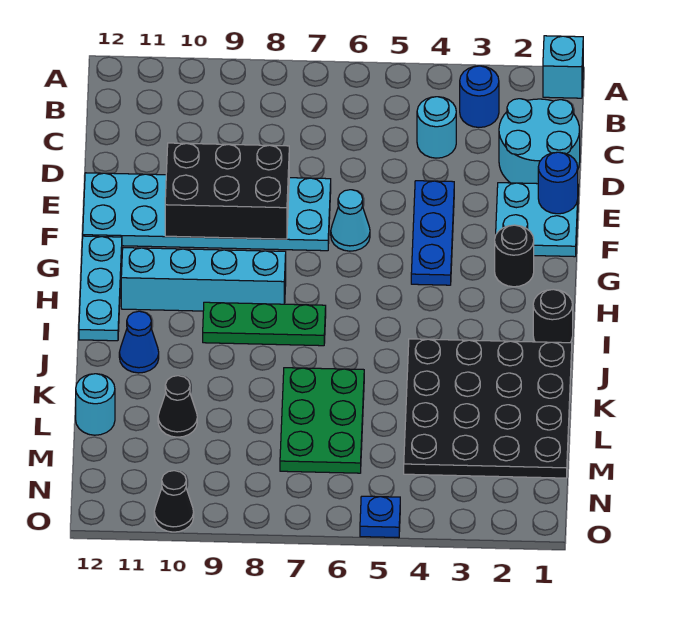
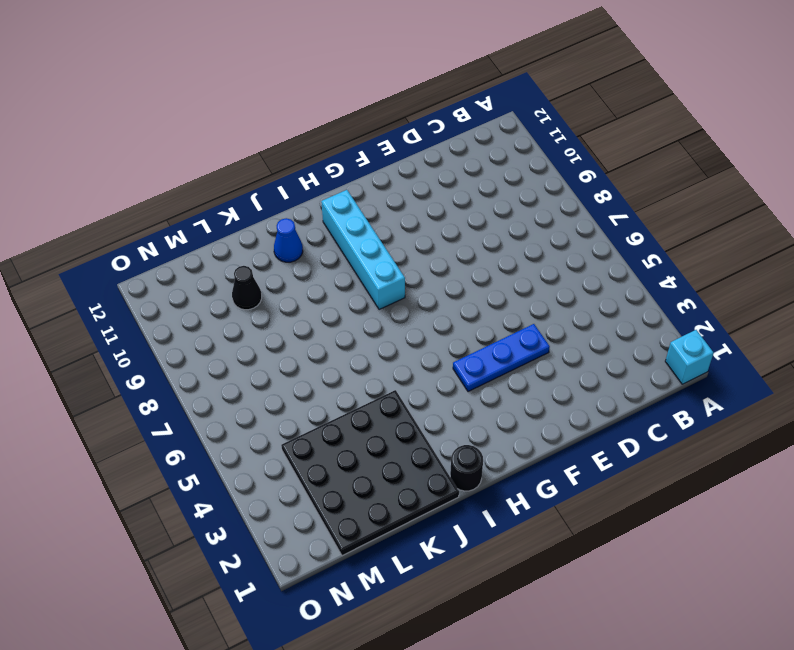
none -> blue round brick B3 level 1
none -> cyan round brick C1:D2 level 1
none -> cyan round brick C4 level 1

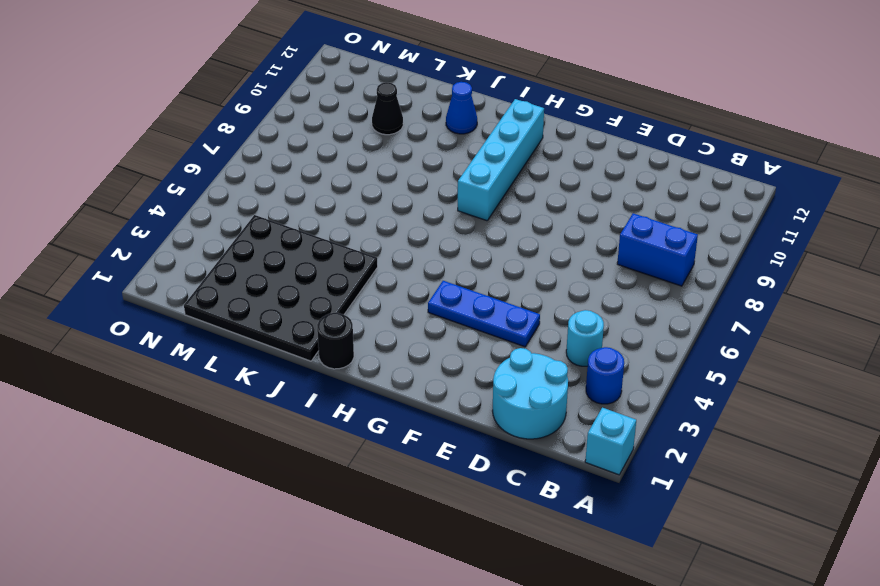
blue brick B8:C8 level 1 -> none
none -> cyan plate E1:F2 level 1
none -> cyan plate E7:F12 level 1
none -> cyan cone F6 level 1

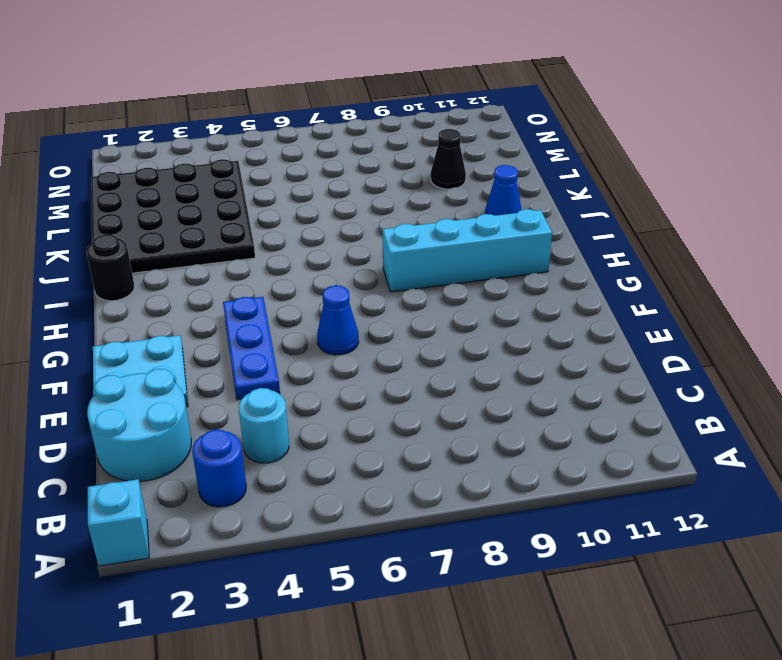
blue cone F6 level 1 -> cyan cone F6 level 1
none -> cyan plate E7:F12 level 1
none -> black round brick G2 level 1
none -> cyan plate G12:I12 level 1

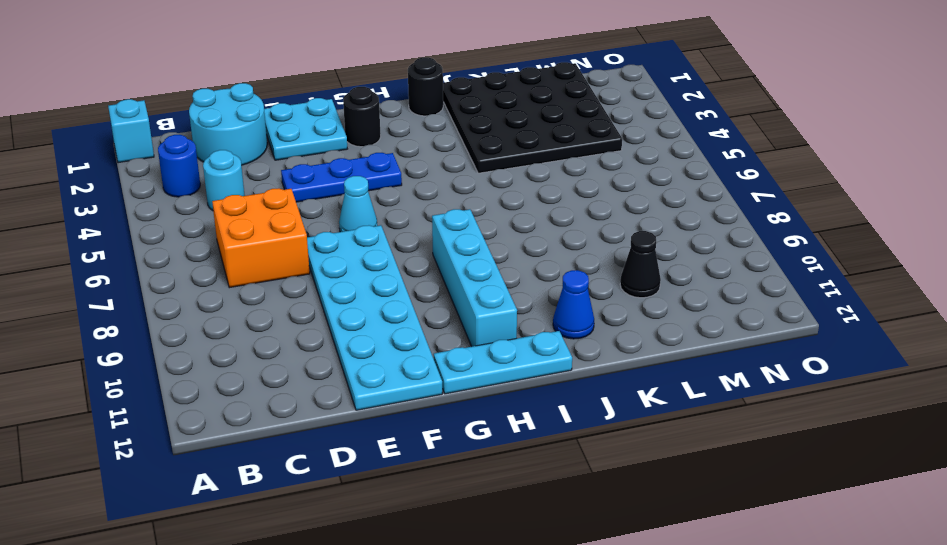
orange brick C6:D7 level 1 -> none
none -> green plate I7:I9 level 1
none -> green plate K6:M7 level 1
none -> cyan round brick L12 level 1

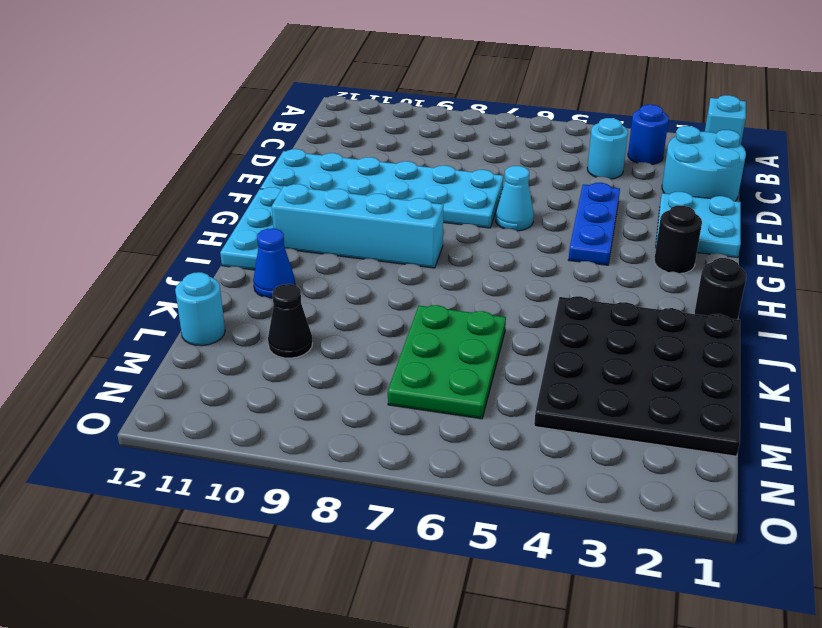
none -> green plate I7:I9 level 1
none -> blue plate O5 level 1
none -> black cone O10 level 1

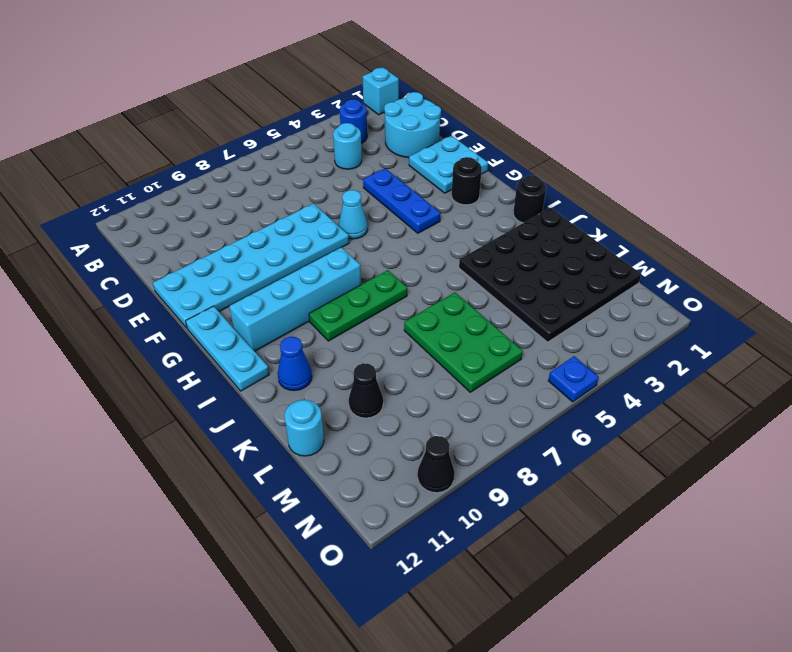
none -> blue round brick E1 level 2
none -> black brick E8:F10 level 2

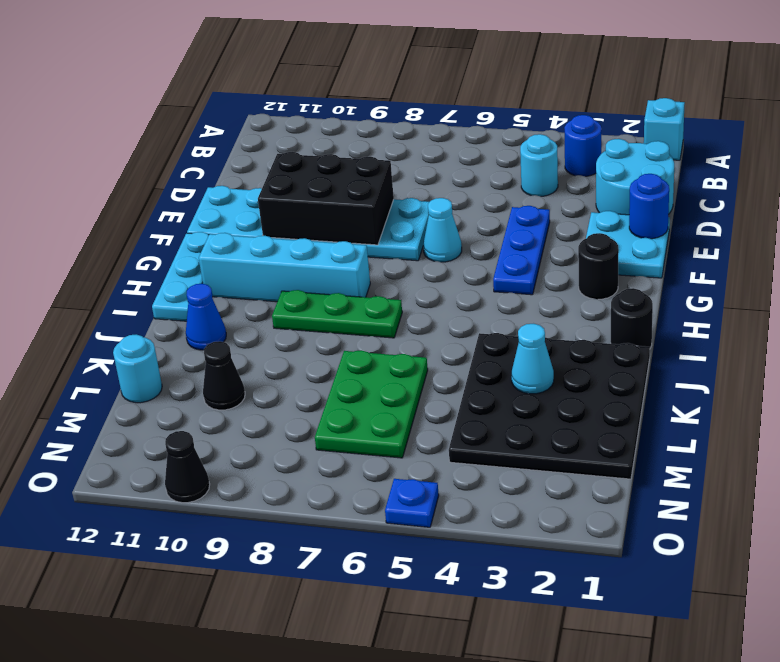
cyan cone K3 level 2 -> none

